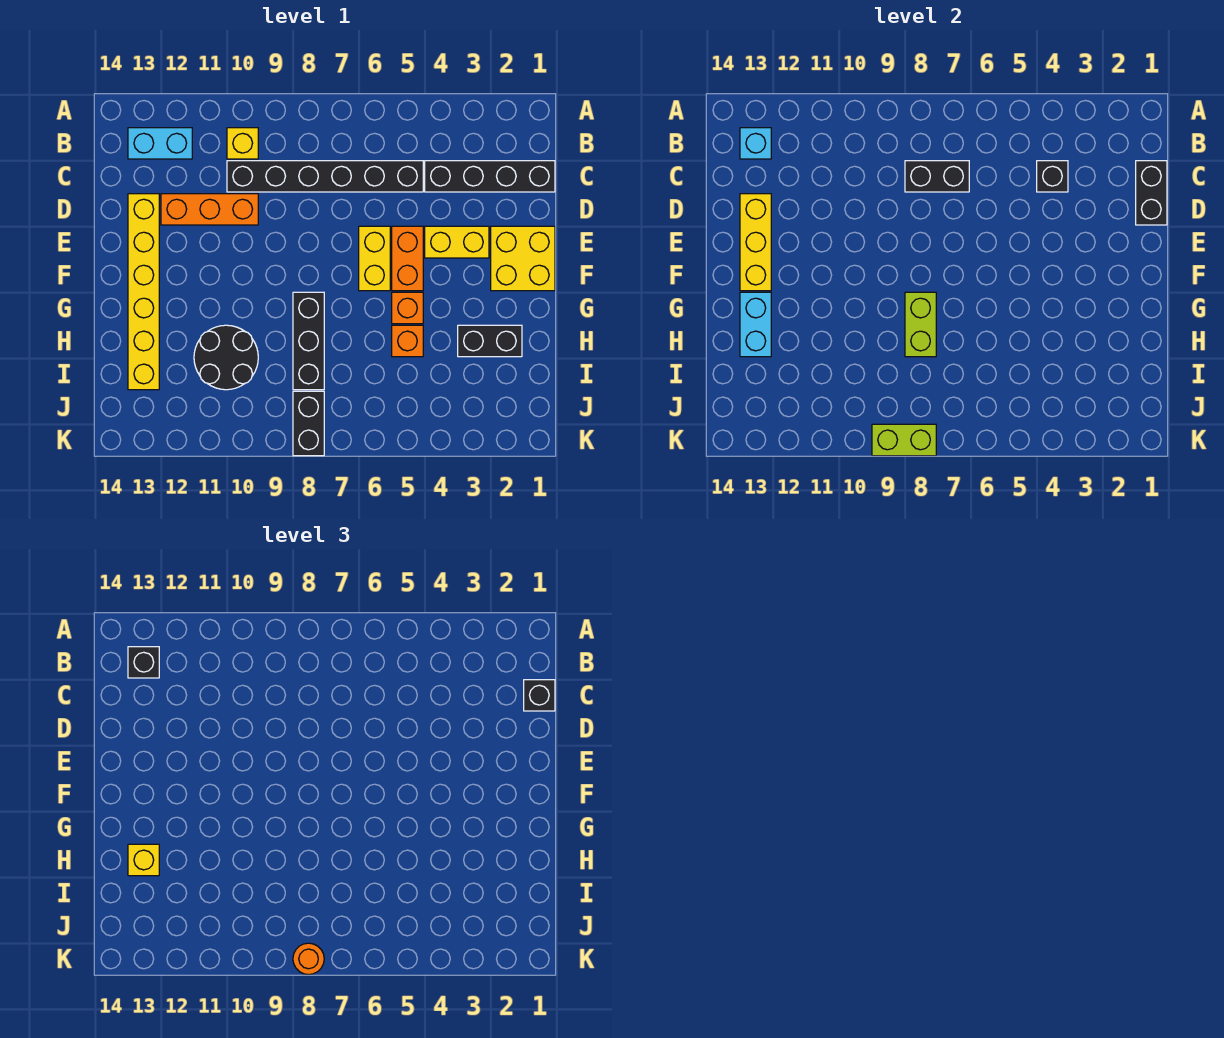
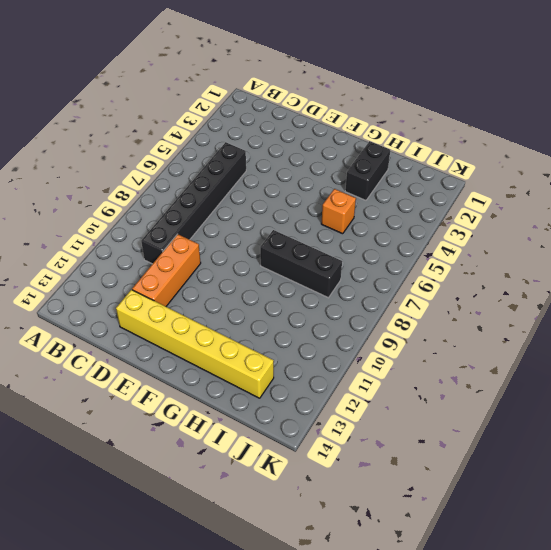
none -> yellow brick B10 level 1
none -> cyan brick B12:B13 level 1
none -> black brick C1:C4 level 1

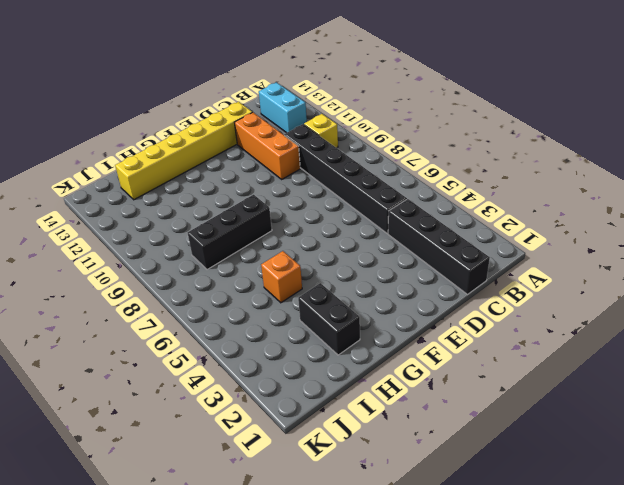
none -> yellow brick E1:F2 level 1
none -> yellow brick E3:E4 level 1
none -> orange brick E5:F5 level 1

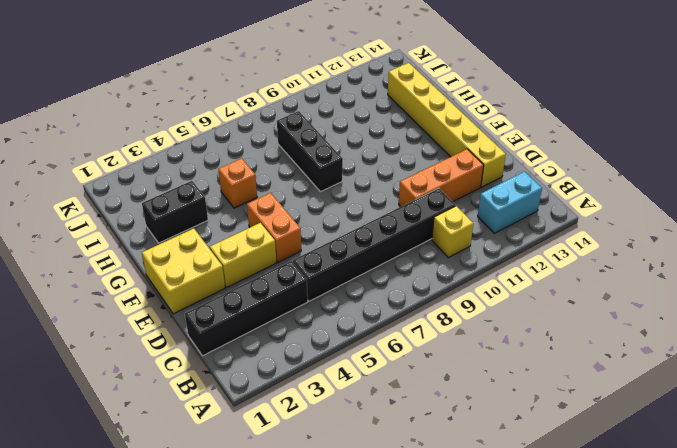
none -> yellow brick E6:F6 level 1
none -> orange brick G5 level 1
none -> black round brick H10:I11 level 1

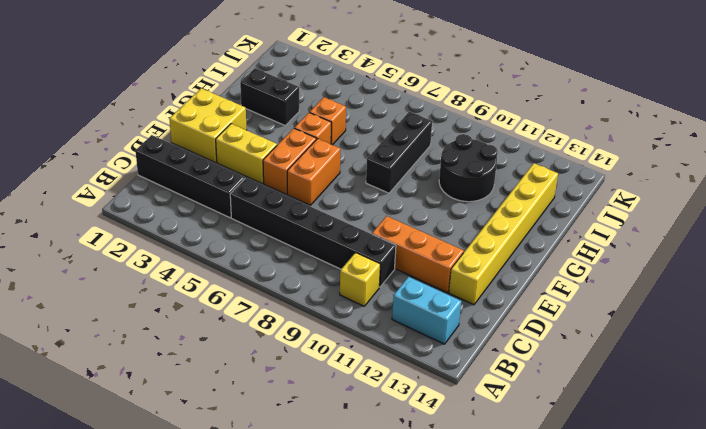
orange brick E6:F6 level 1 -> yellow brick E6:F6 level 1
none -> black brick J8:K8 level 1
none -> cyan brick B13 level 2
none -> black brick C1:D1 level 2

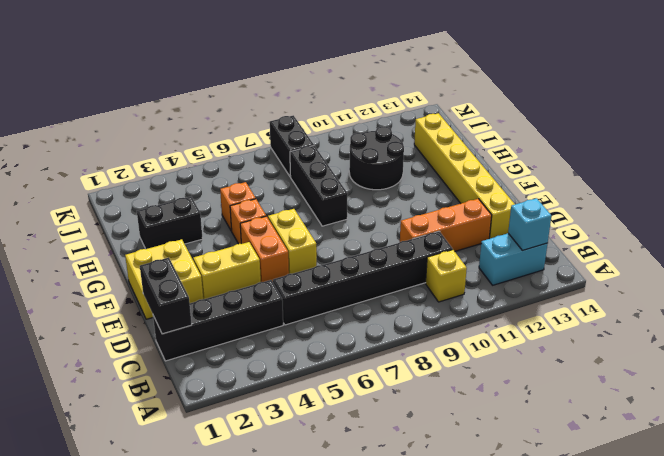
none -> black brick C4 level 2
none -> black brick C7:C8 level 2
none -> yellow brick D13:F13 level 2

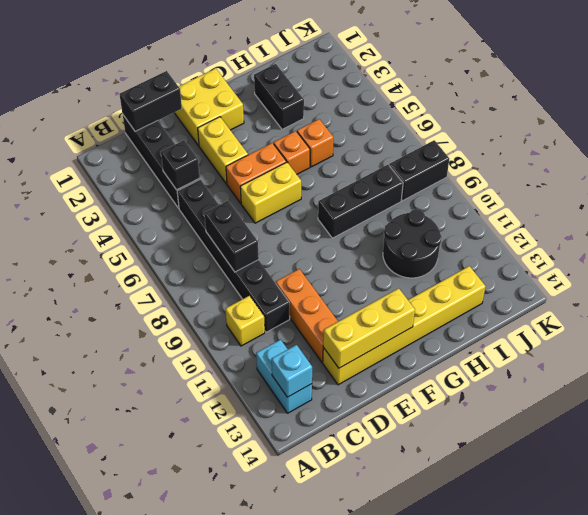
none -> lime brick G8:H8 level 2
none -> cyan brick G13:H13 level 2
none -> lime brick K8:K9 level 2

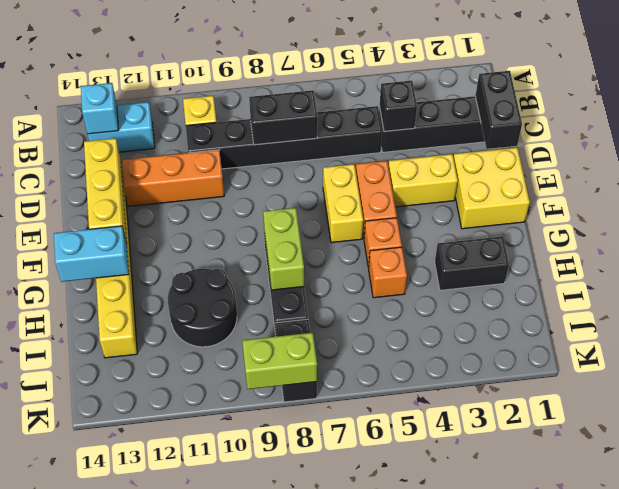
cyan brick G13:G14 level 2 -> cyan brick G13:H13 level 2
none -> black brick B13 level 3
none -> black brick C1 level 3
none -> yellow brick H13 level 3

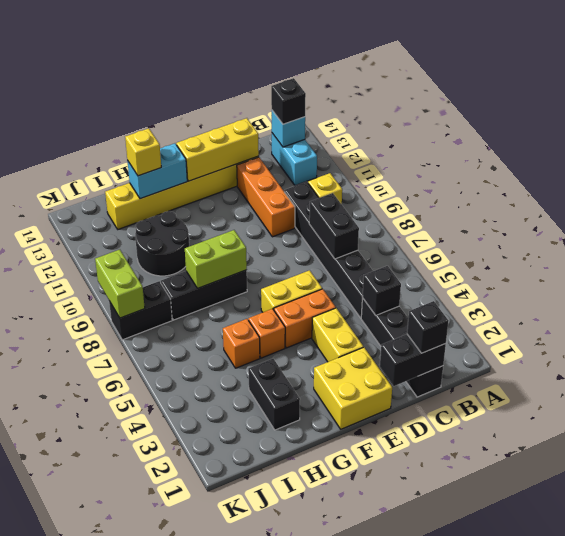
none -> orange round brick K8 level 3

